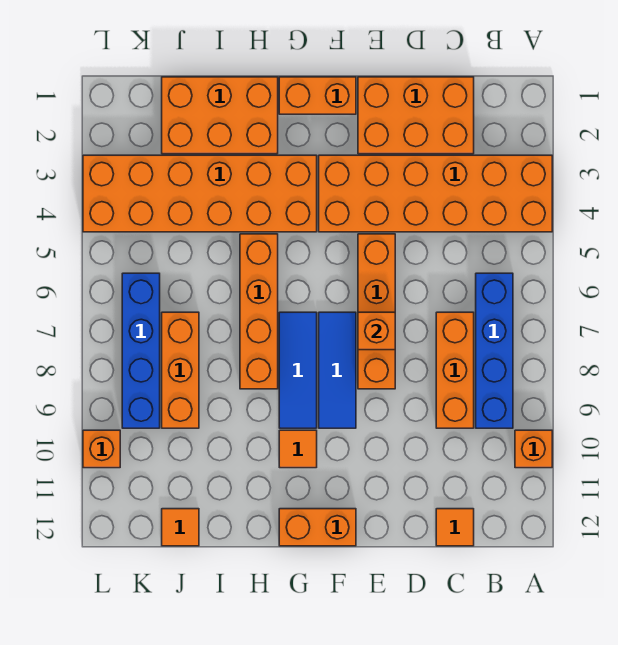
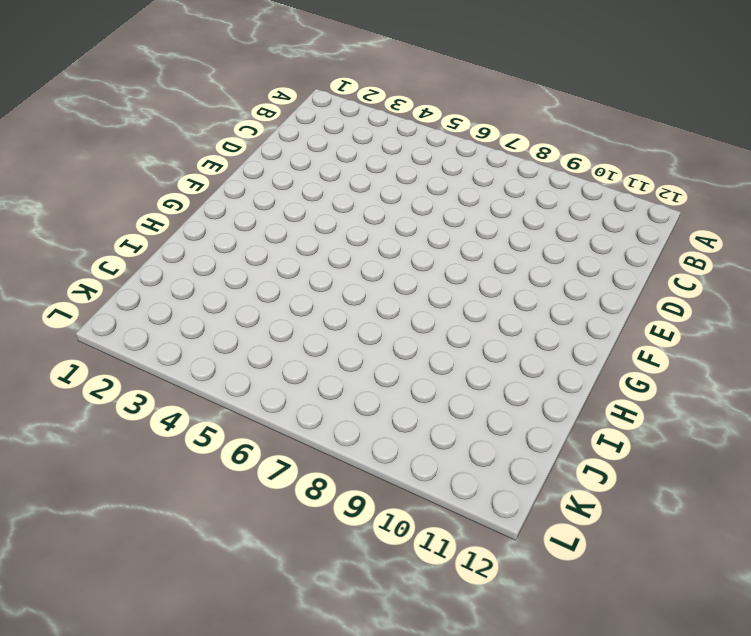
none -> orange brick A3:F4 level 1
none -> orange brick A10 level 1
none -> blue brick B6:B9 level 1

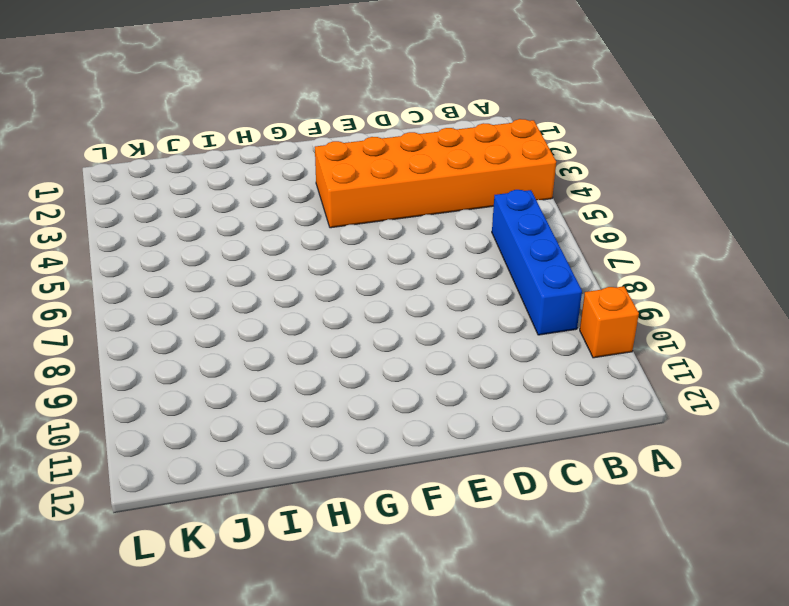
none -> orange brick C1:E2 level 1
none -> orange brick C7:C9 level 1
none -> orange tile C12 level 1

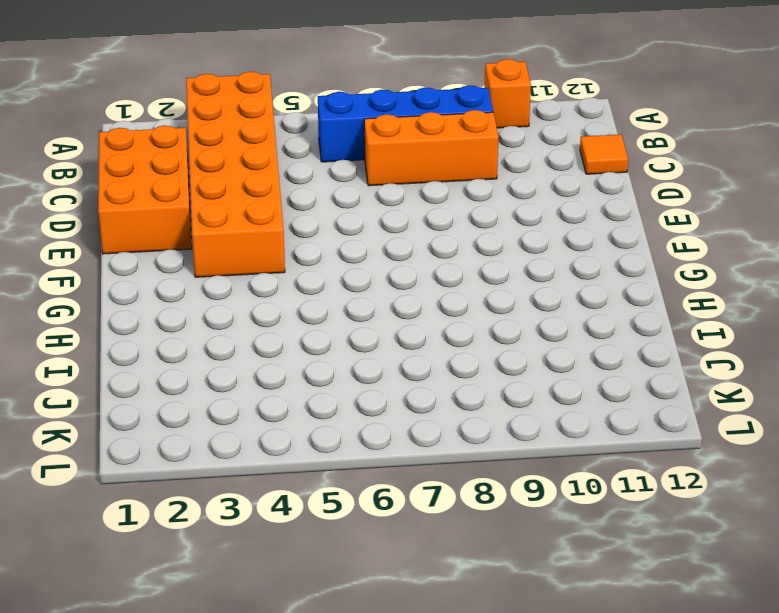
none -> orange brick E5:E8 level 1
none -> orange brick F1:G1 level 1
none -> blue tile F7:F9 level 1

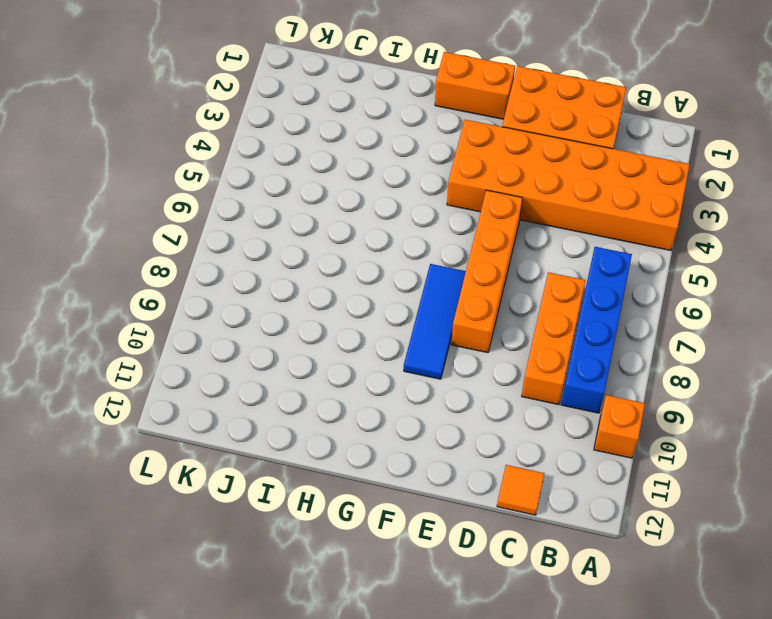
none -> orange brick F12:G12 level 1
none -> orange brick G3:L4 level 1
none -> blue tile G7:G9 level 1

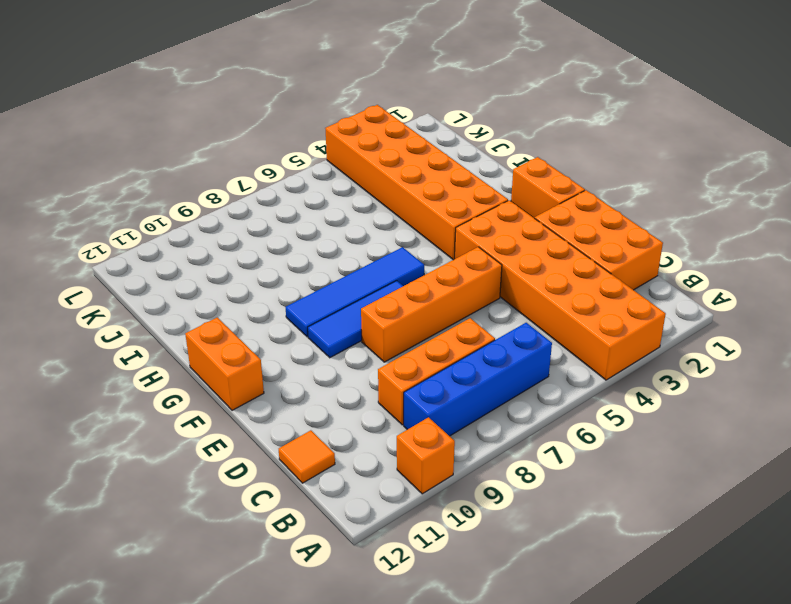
blue tile G6:G9 level 1 -> blue tile G7:G9 level 1
none -> orange tile G10 level 1
none -> orange brick H1:J2 level 1
none -> orange brick H5:H8 level 1

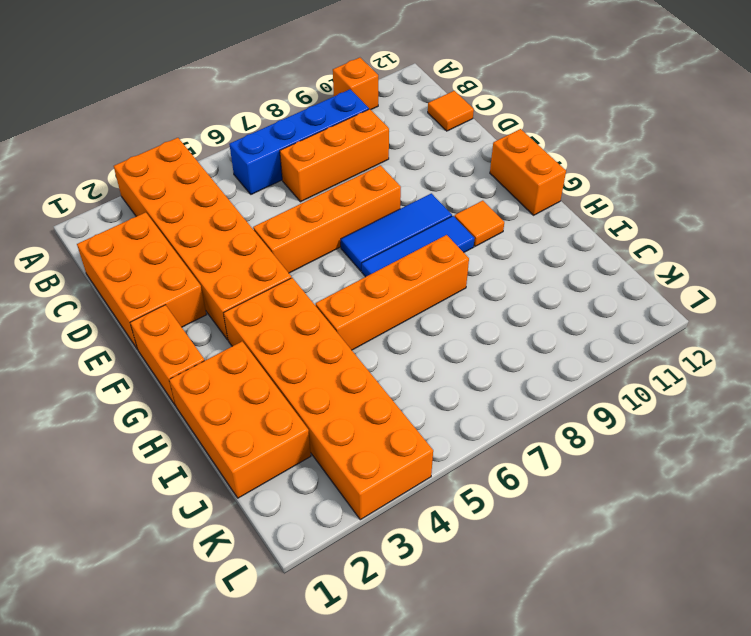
none -> orange brick J7:J9 level 1
none -> orange tile J12 level 1
none -> blue brick K6:K9 level 1

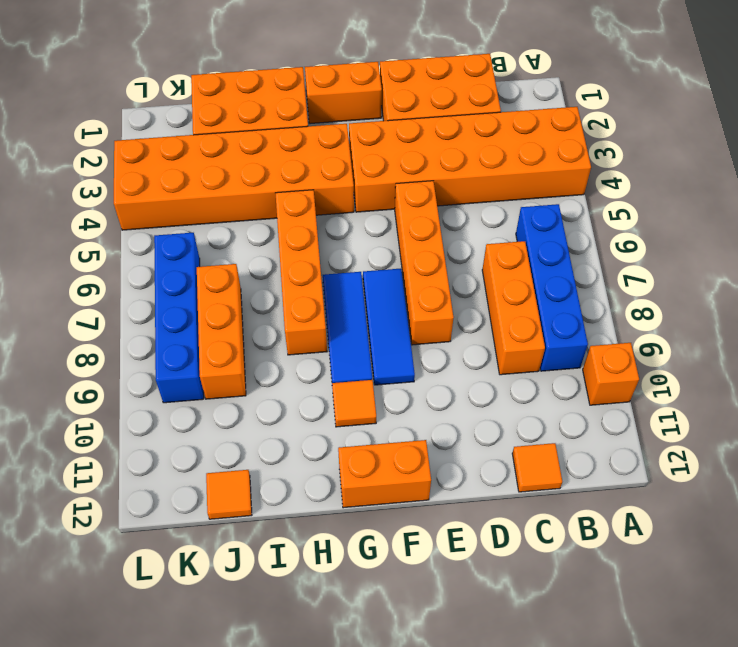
none -> orange brick L10 level 1
none -> orange brick E7 level 2

